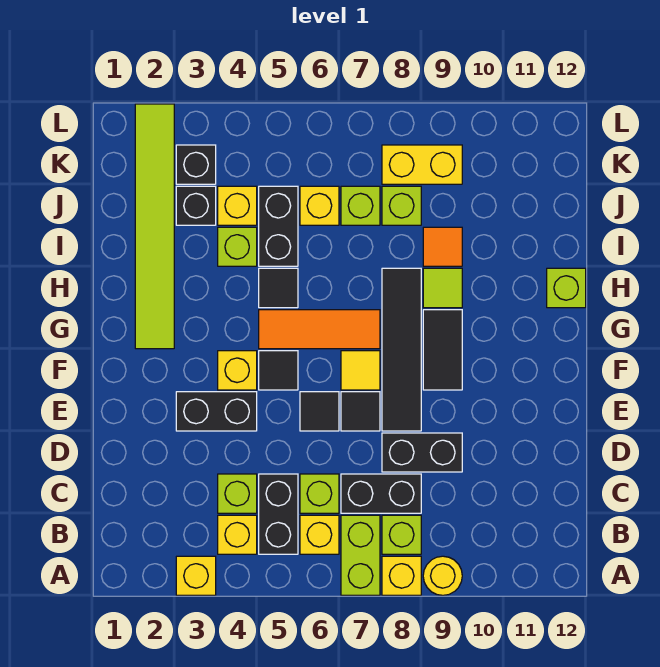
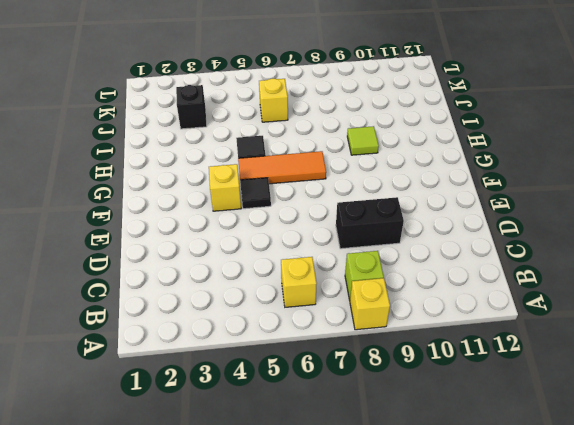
none -> yellow brick A3 level 1
none -> lime brick A7:B7 level 1
none -> yellow round brick A9 level 1
none -> yellow brick B4 level 1

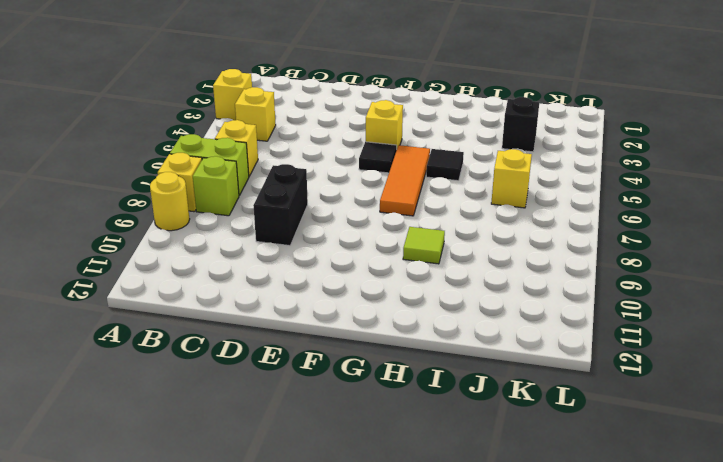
none -> black brick B5:C5 level 1
none -> lime brick C4 level 1
none -> lime brick C6 level 1
none -> black brick C7:C8 level 1

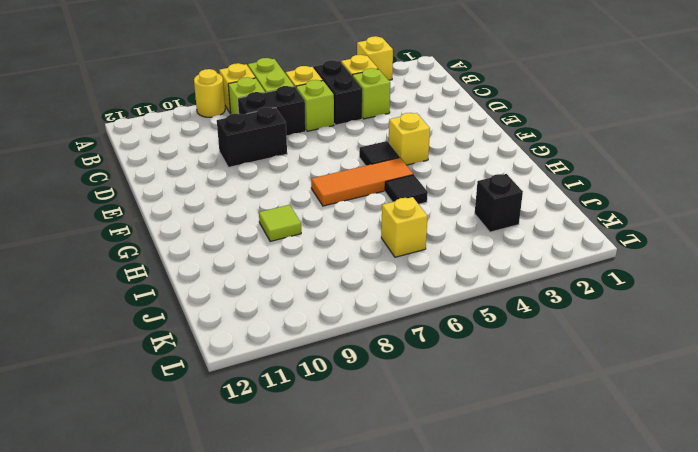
none -> black brick E3:E4 level 1
none -> black tile E6 level 1
none -> black tile E7 level 1
none -> black tile E8:H8 level 1

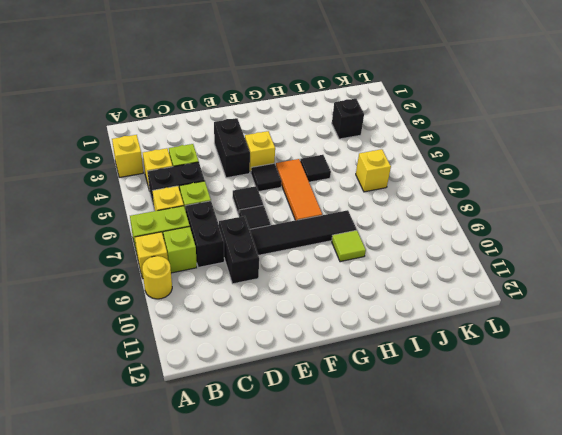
none -> yellow tile F7 level 1
none -> black tile F9:G9 level 1
none -> lime tile G2:L2 level 1
none -> lime brick H12 level 1

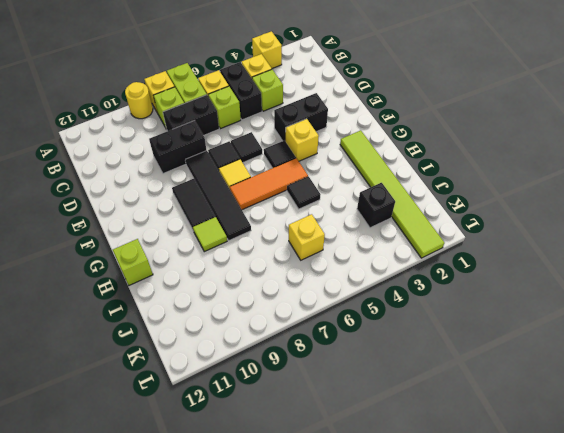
none -> lime brick I4 level 1
none -> black brick I5:J5 level 1
none -> orange tile I9 level 1
none -> yellow brick J4 level 1

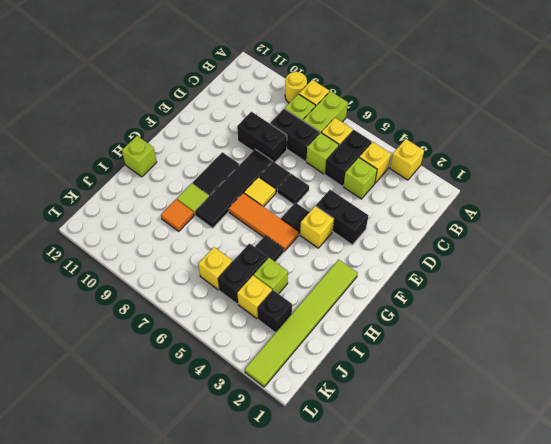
none -> lime brick J7 level 1
none -> lime brick J8 level 1
none -> black brick K3 level 1
none -> yellow brick K8:K9 level 1

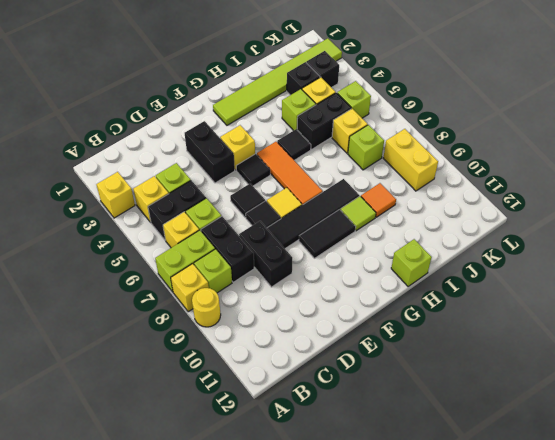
lime brick K5 level 1 -> lime brick J8 level 1

